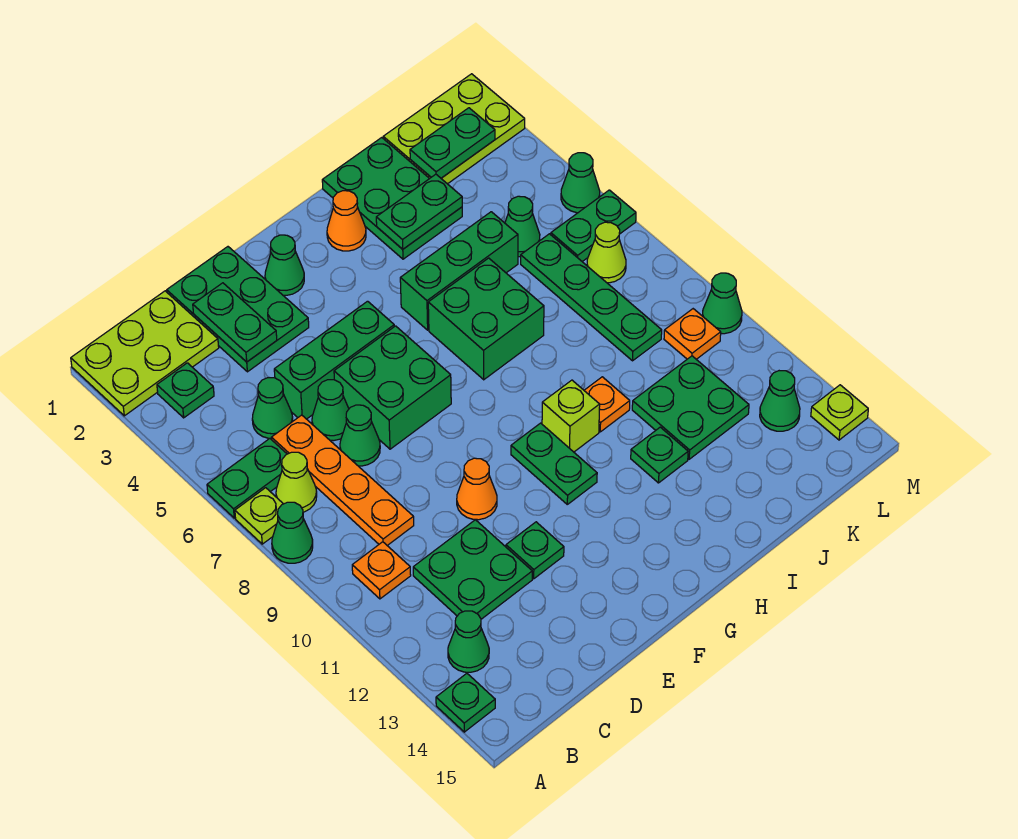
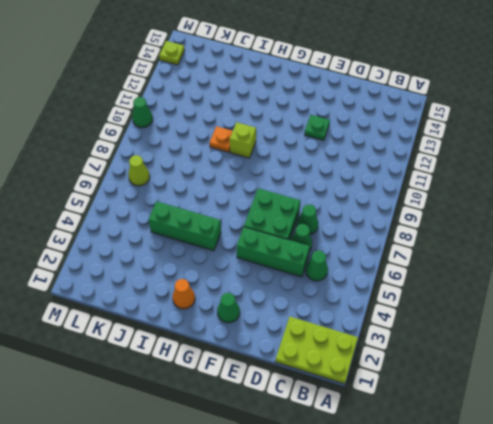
none -> green plate A6:B6 level 1
none -> lime plate A7 level 1
none -> green cone A8 level 1
none -> green plate A14 level 1

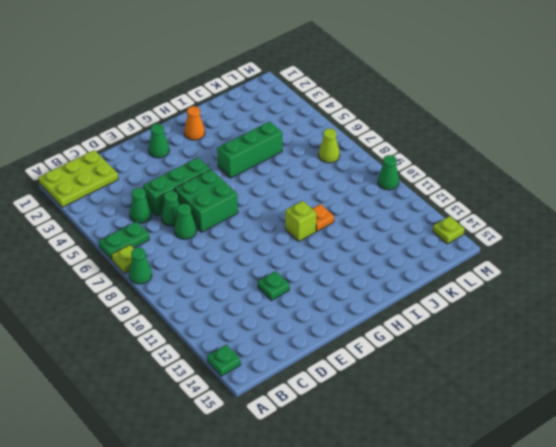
none -> green plate B3 level 1
none -> lime cone B7 level 1
none -> orange plate B10 level 1
none -> green cone B13 level 1

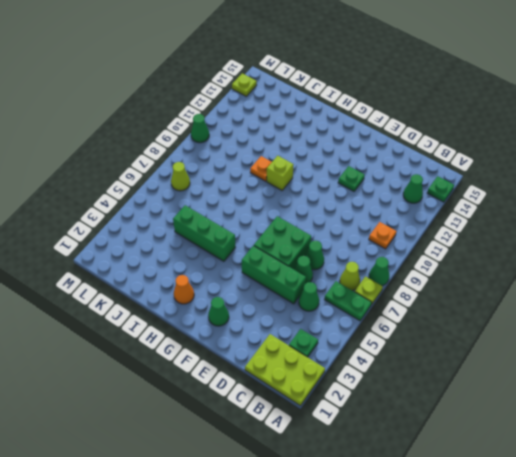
none -> orange plate C6:C9 level 1
none -> green plate C11:D12 level 1
none -> green plate D1:E3 level 1
none -> orange cone E10 level 1

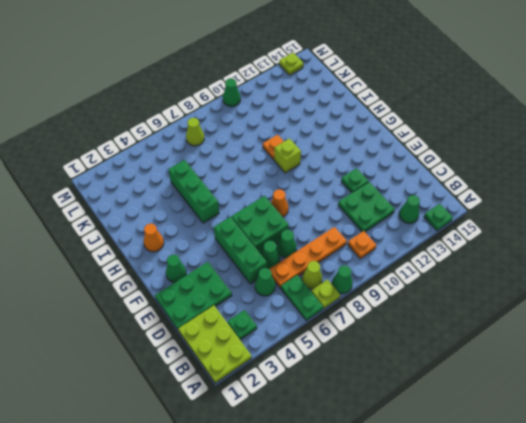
orange cone F8 level 1 -> orange cone E10 level 1
none -> green plate G10:G11 level 1
none -> green brick H6:I7 level 1
none -> green plate I1:J3 level 1
none -> green plate I12 level 1

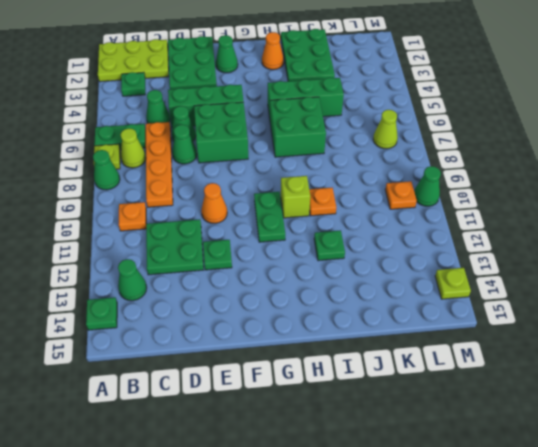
none -> green plate J11:K12 level 1
none -> lime plate K1:M2 level 1
none -> green cone K5 level 1
none -> green plate K6:K9 level 1

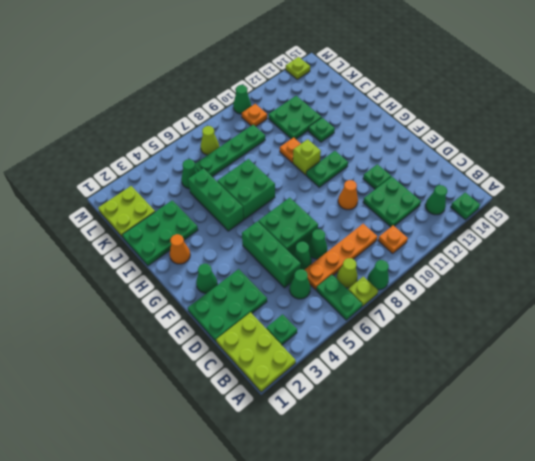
lime plate K1:L2 level 1 -> lime plate K1:M2 level 1
none -> green plate L6:M6 level 1
none -> green cone L13 level 1
none -> green cone M5 level 1
none -> green plate D2:D3 level 2

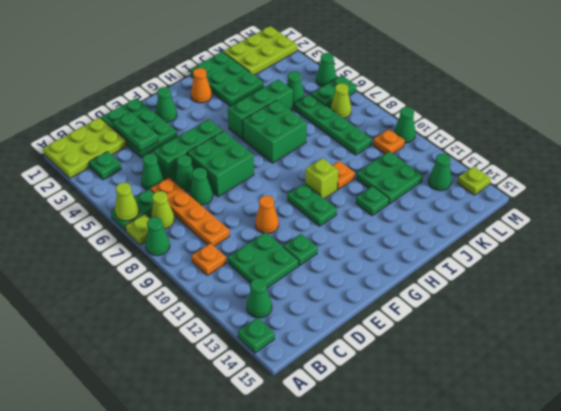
lime cone A6 level 2 -> none
none -> green plate I3:J3 level 2
none -> green plate K2:L2 level 2

